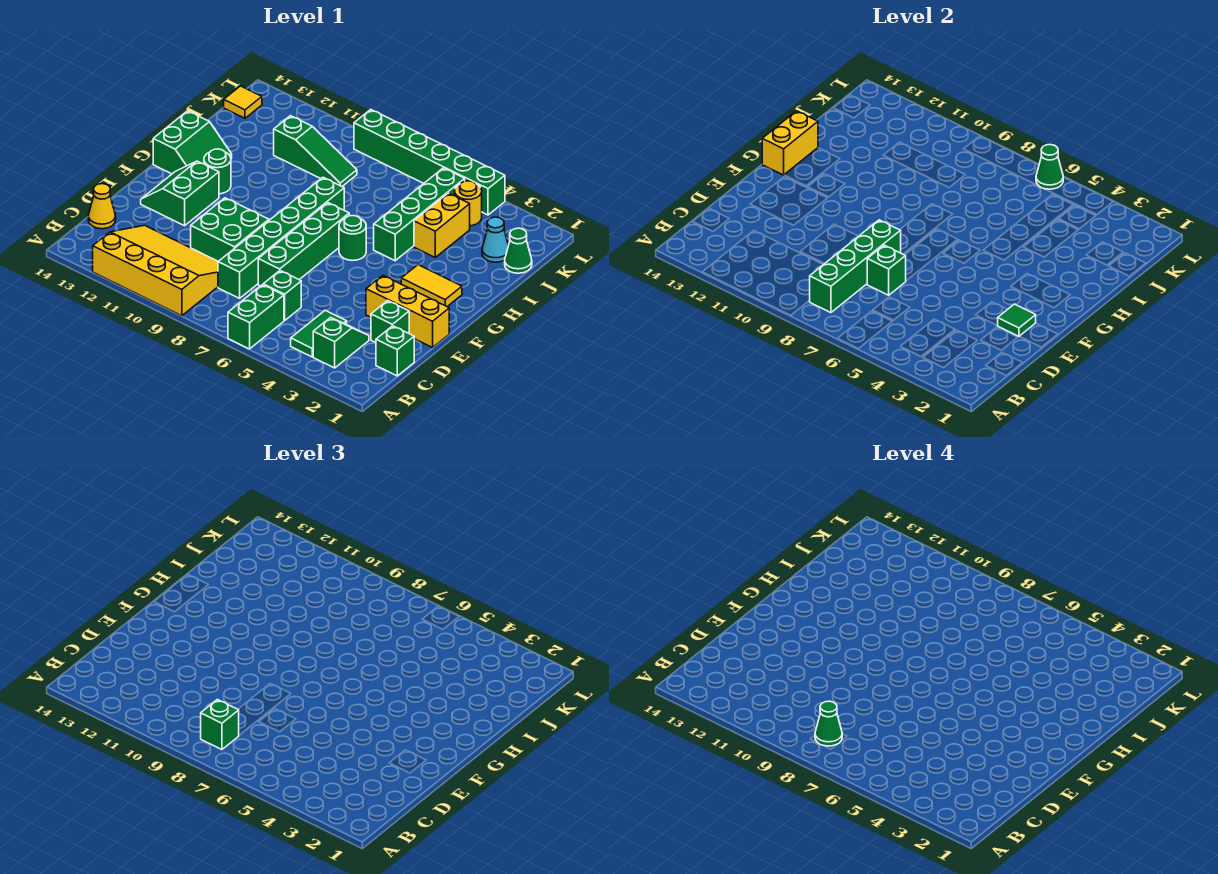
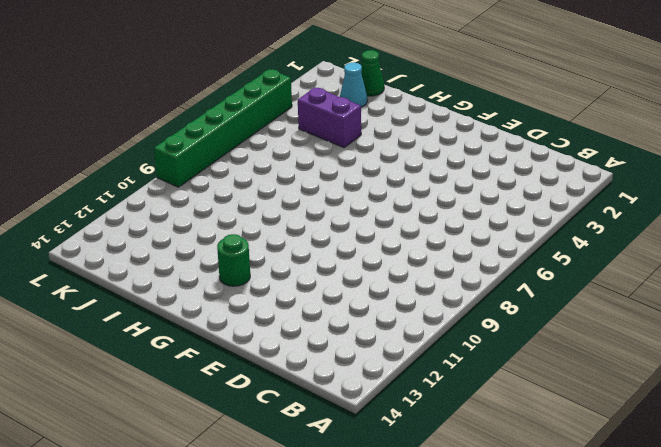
purple brick I4:J4 level 1 -> yellow brick I4:J4 level 1
none -> green brick A6:B6 level 1
none -> yellow slope A9:C12 level 1 top A
none -> green slope B3:C3 level 1 top B
none -> green tile B4:C4 level 1

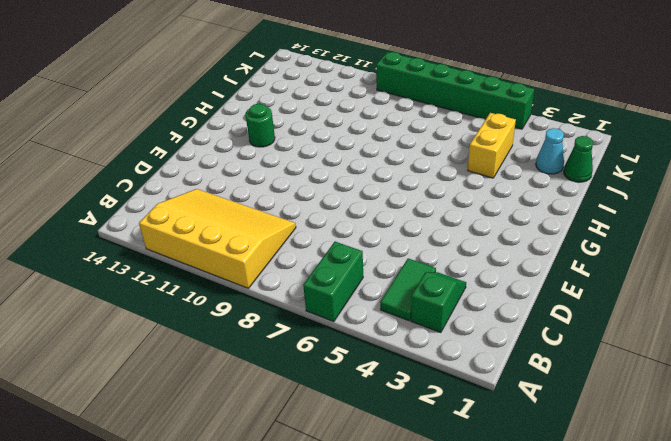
none -> green brick C1 level 1
none -> green brick C6 level 1
none -> green brick C8:H8 level 1
none -> yellow cone C14 level 1

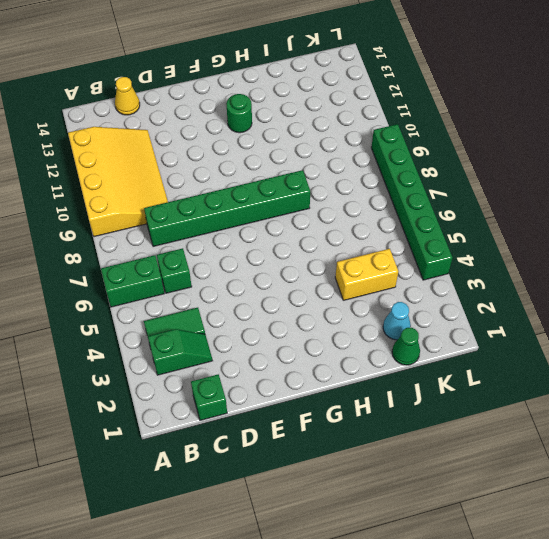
none -> green brick D2 level 1
none -> green brick D7:G7 level 1
none -> green brick D9:E10 level 1
none -> yellow brick E1:E3 level 1

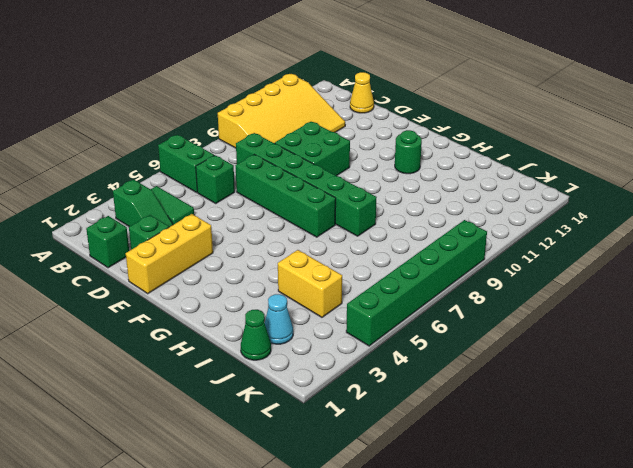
none -> green slope E12:F13 level 1 top 12
none -> yellow tile G2:G3 level 1
none -> green round brick G6 level 1
none -> green slope G13:H14 level 1 top 14

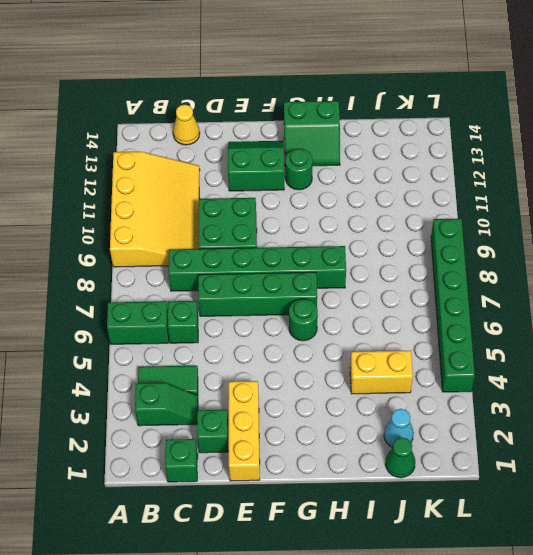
none -> yellow tile G2:G3 level 1
none -> green brick H5:K5 level 1
none -> green slope J9:J11 level 1 top 11
none -> yellow round brick K4 level 1

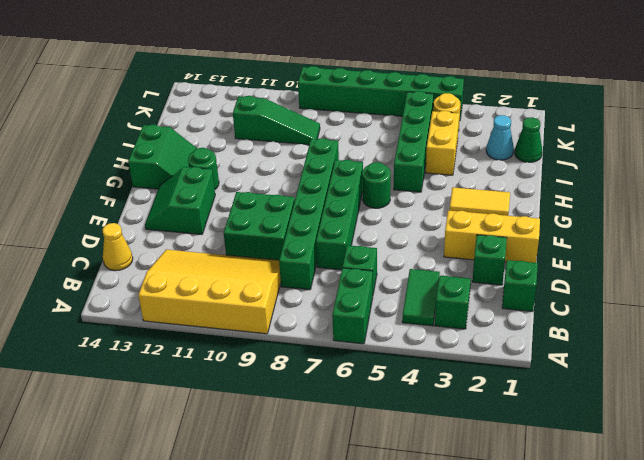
none -> yellow tile K14 level 1
none -> green brick B8:E8 level 2
none -> green brick D7 level 2
none -> green tile E2 level 2

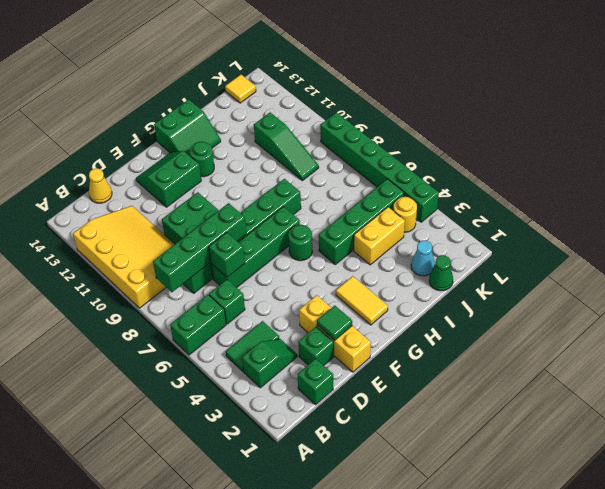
none -> yellow brick G14:H14 level 2
none -> green cone L6 level 2
none -> green brick B8 level 3
none -> green cone B8 level 4

